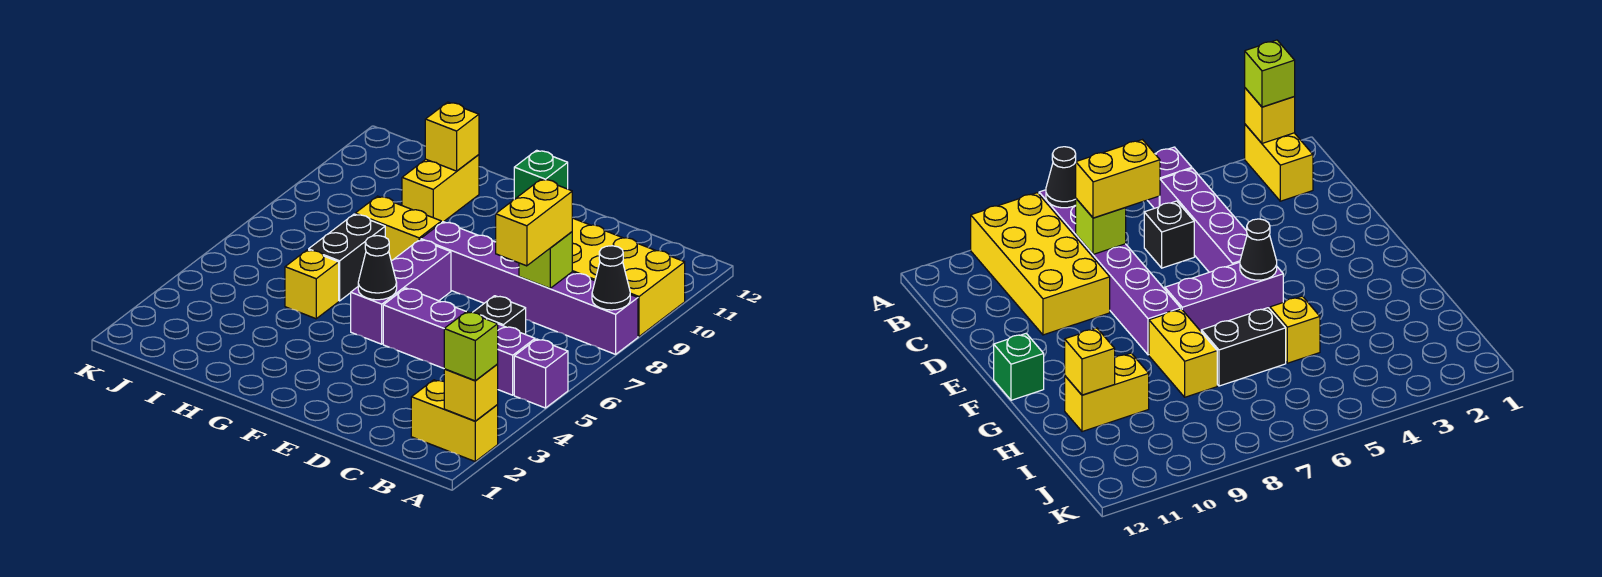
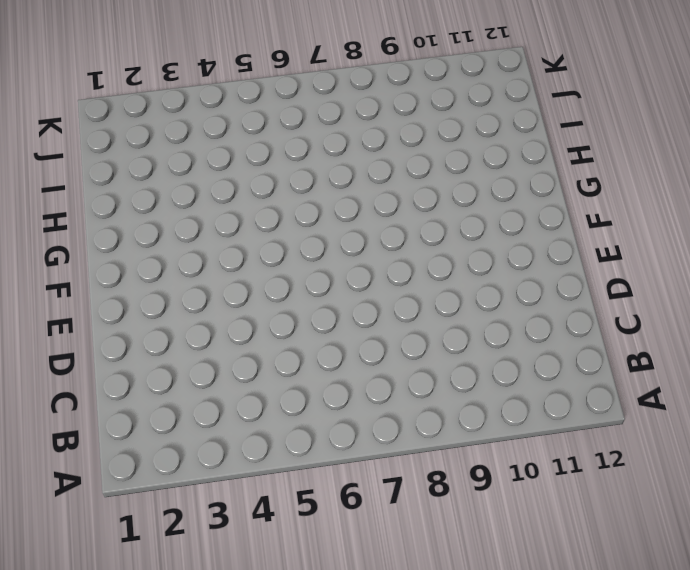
none -> yellow brick A2:B2 level 1
none -> purple brick A5 level 1
none -> purple brick A8:F8 level 1

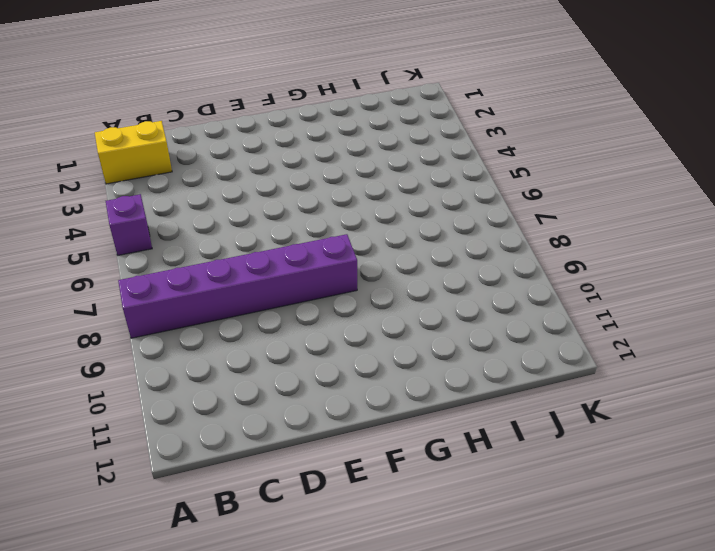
none -> yellow brick A9:D10 level 1
none -> purple brick B5:E5 level 1
none -> black brick C6 level 1

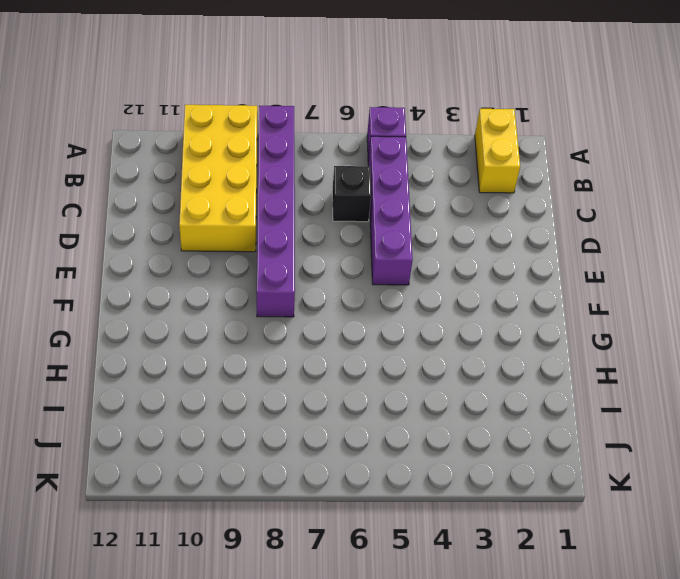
none -> purple brick F5:F7 level 1
none -> green brick F12 level 1
none -> yellow brick G8:H8 level 1

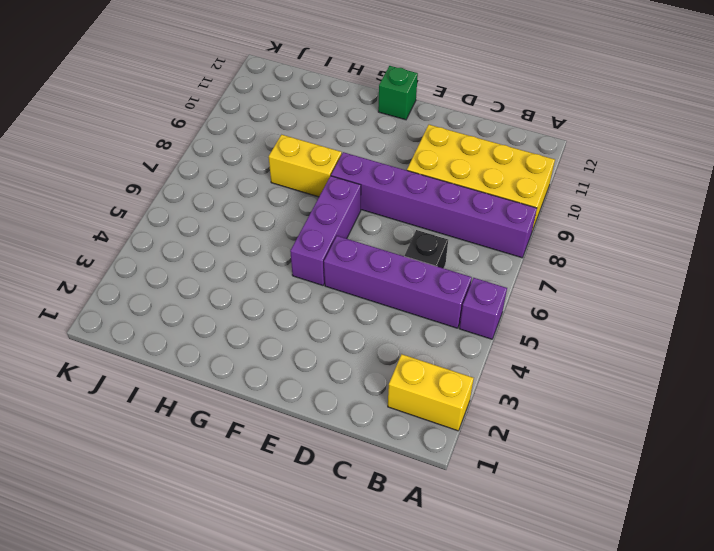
none -> yellow brick H5 level 1
none -> black brick H6:H7 level 1
none -> yellow brick H10:H11 level 1

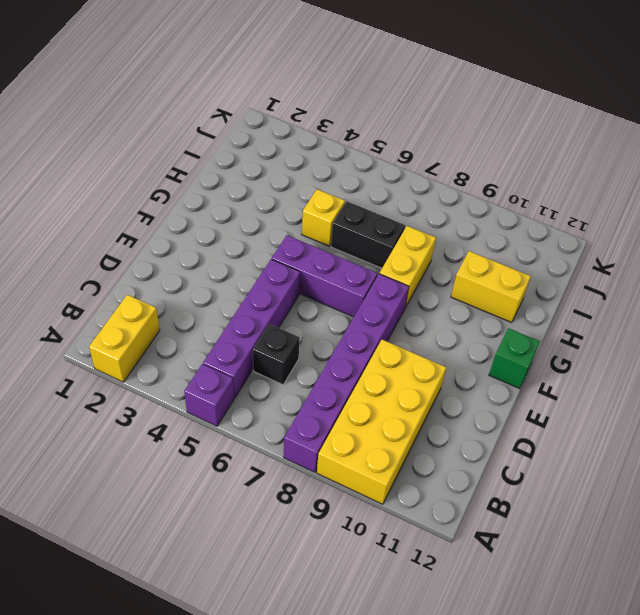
none -> yellow brick A2 level 2
none -> black cone A8 level 2
none -> lime brick C8 level 2

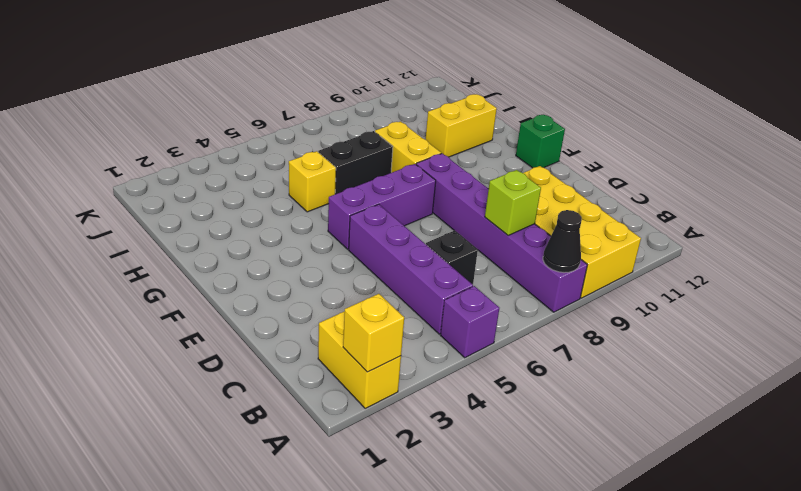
none -> black cone F5 level 2
none -> yellow brick H11 level 2
none -> lime brick A2 level 3

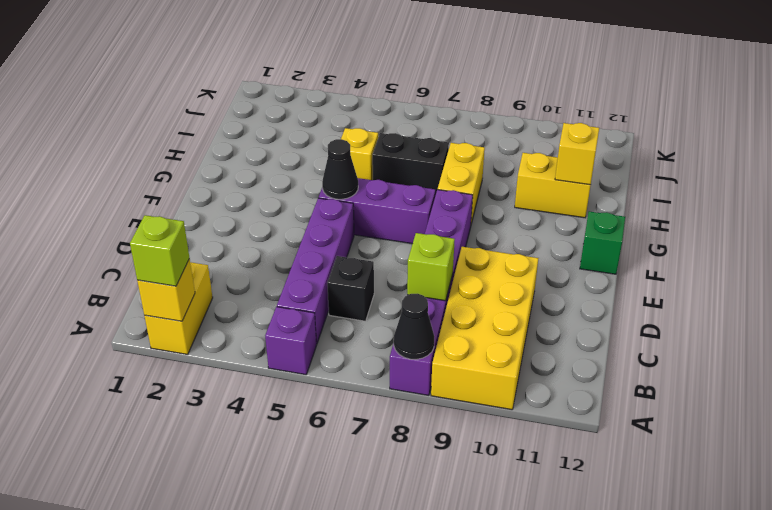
none -> yellow brick C7:C8 level 3

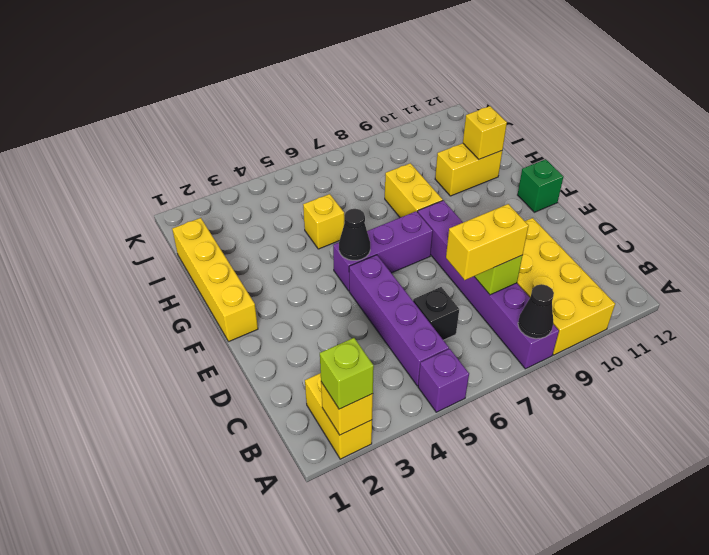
yellow brick F1:I1 level 1 -> none
none -> black brick H6:H7 level 1

